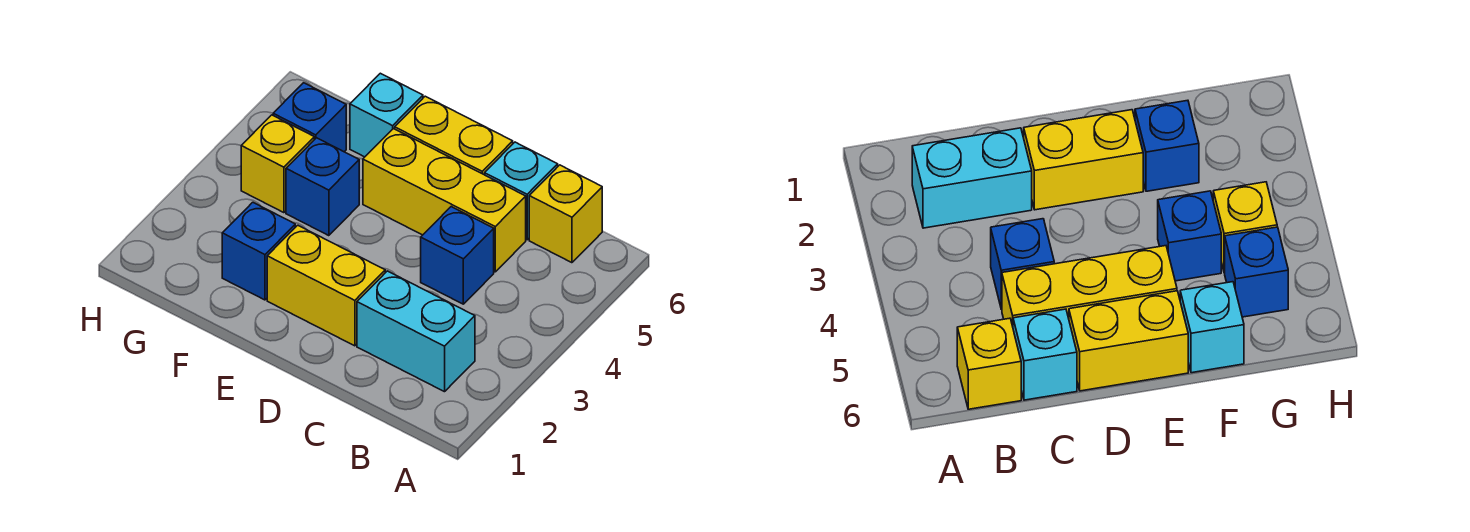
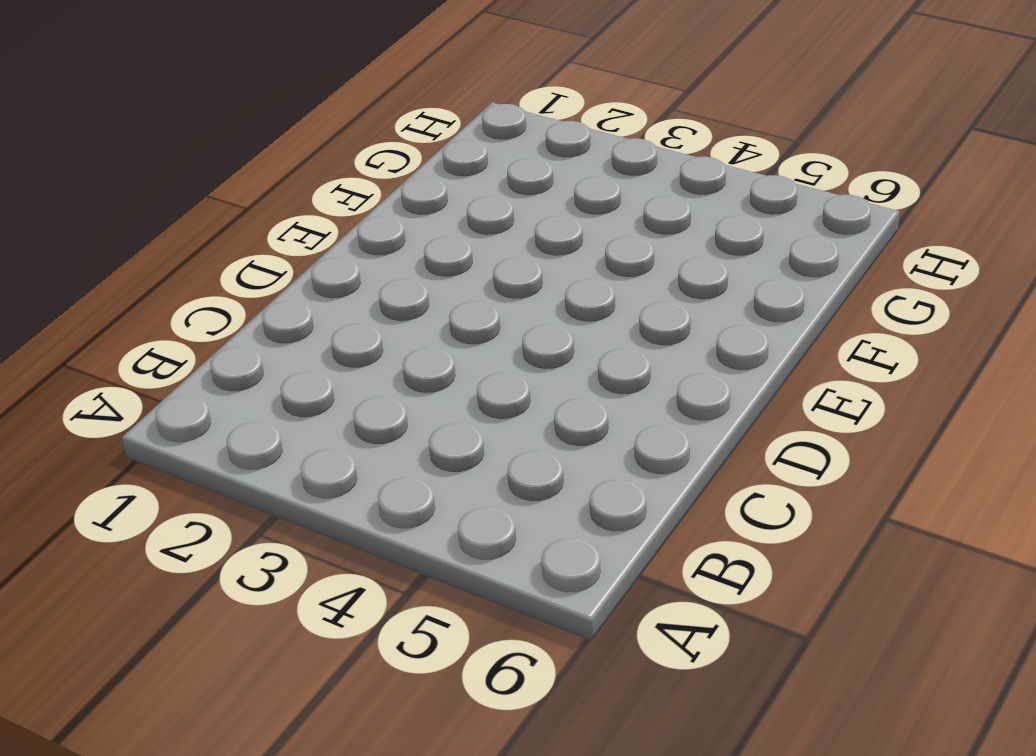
none -> cyan brick B2:C2 level 1
none -> yellow brick B6 level 1
none -> blue brick C4 level 1

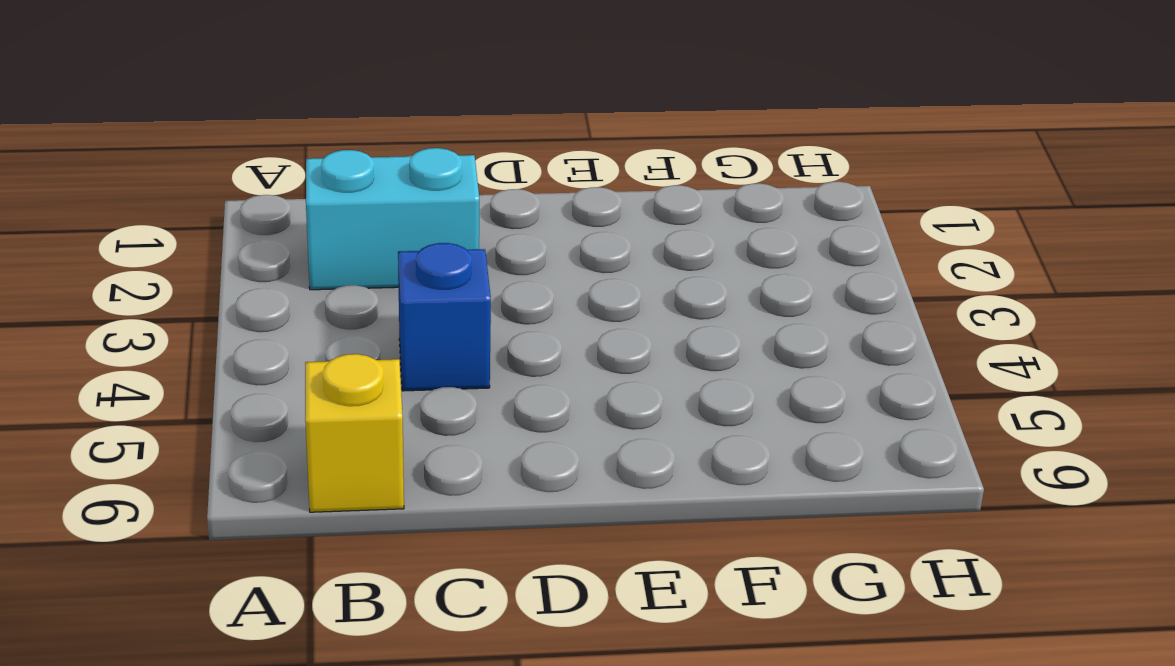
none -> yellow brick C5:E5 level 1
none -> cyan brick C6 level 1
none -> yellow brick D2:E2 level 1

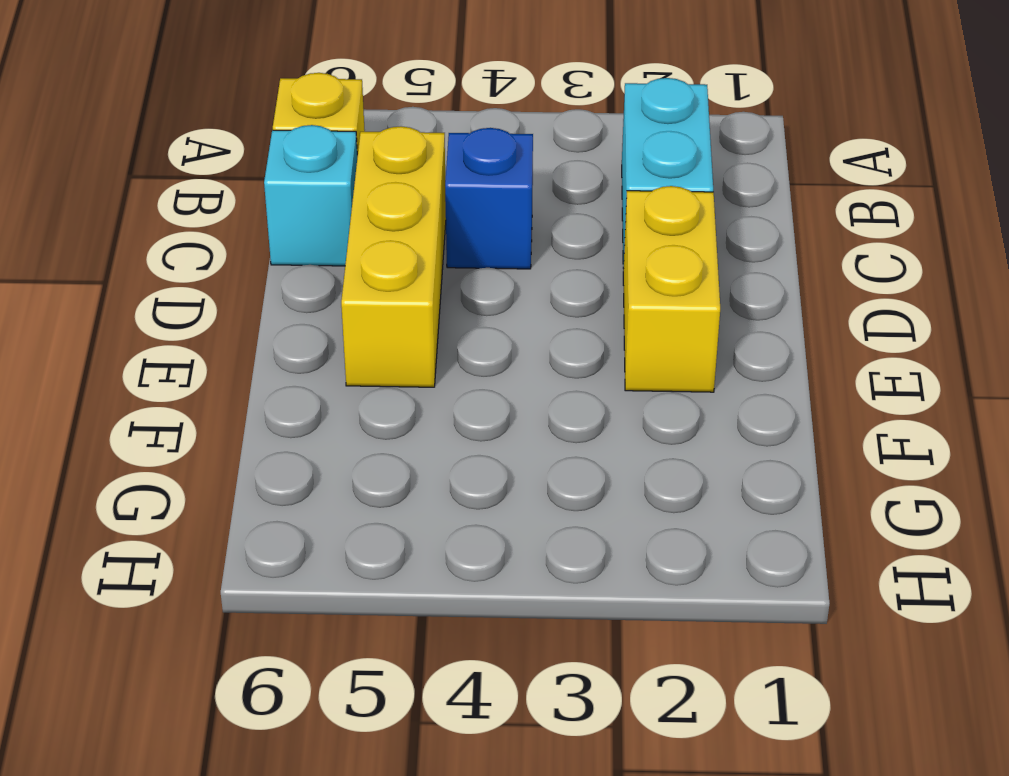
none -> yellow brick D6:E6 level 1
none -> blue brick F2 level 1
none -> blue brick F4 level 1

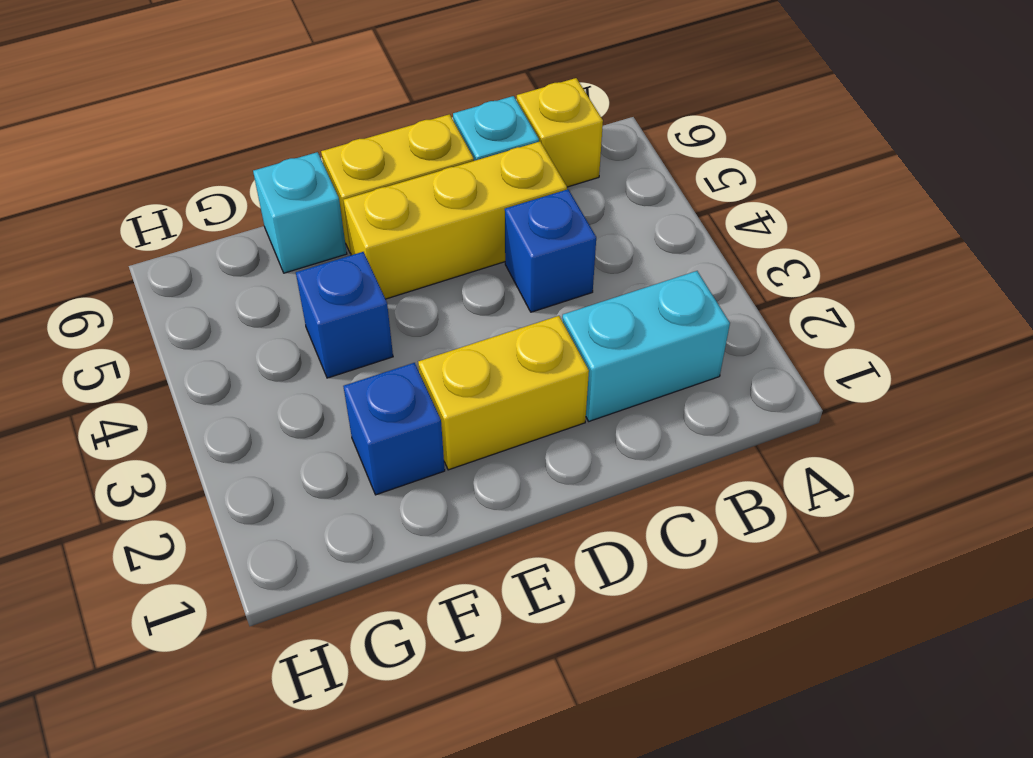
none -> yellow brick G4 level 1
none -> blue brick G5 level 1

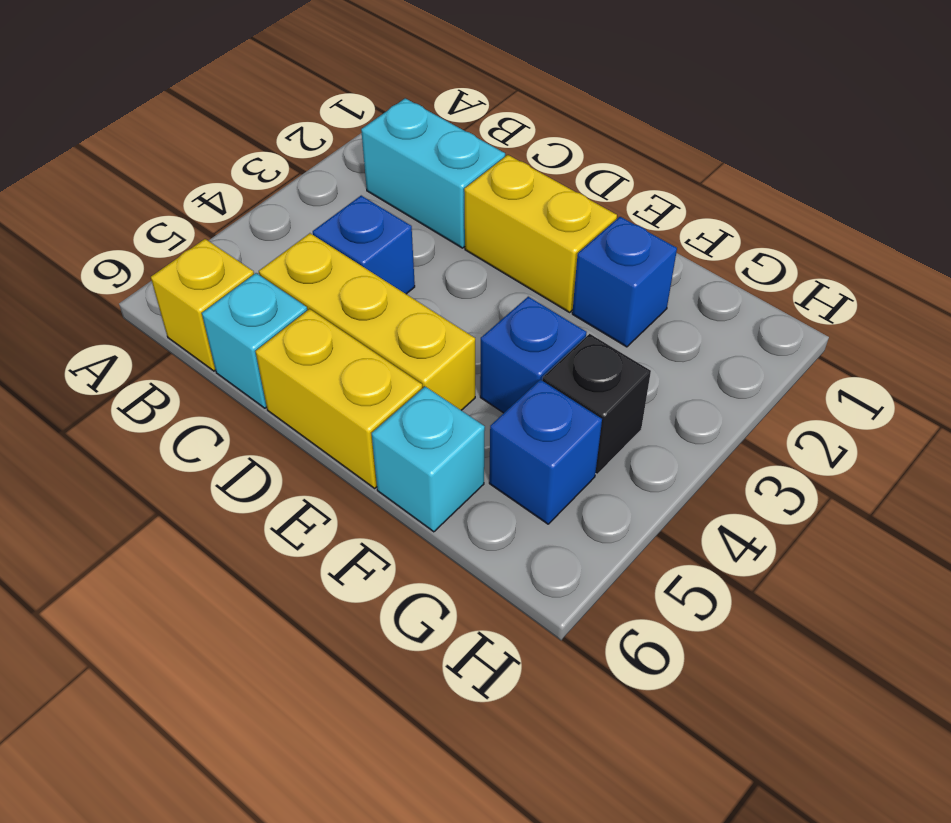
black brick G4 level 1 -> yellow brick G4 level 1

